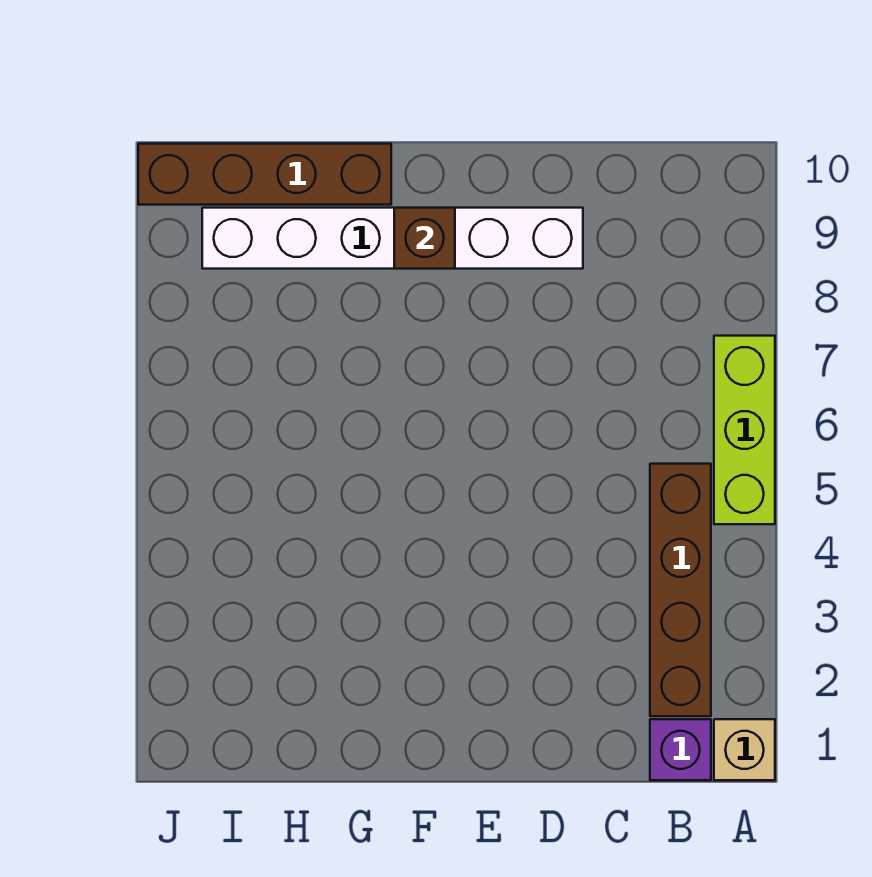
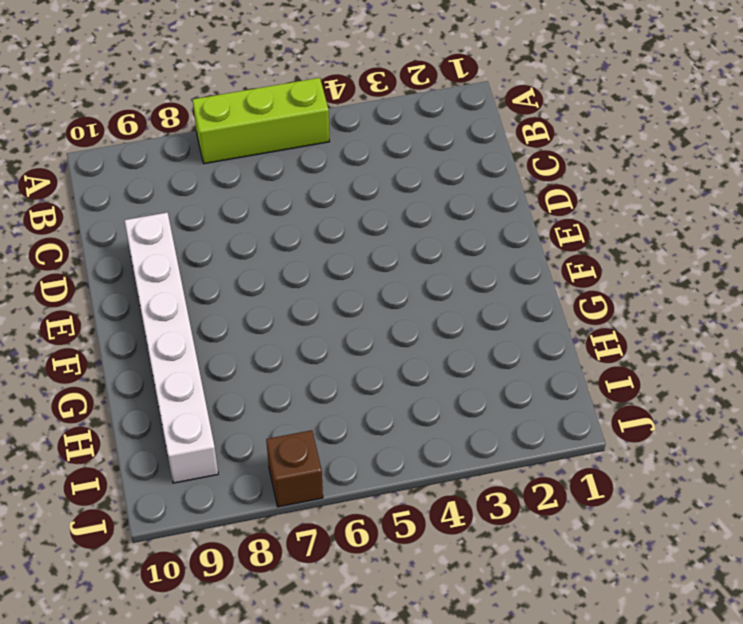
brown brick J7 level 1 -> brown brick F9 level 2
none -> tan brick A1 level 1
none -> purple brick B1 level 1

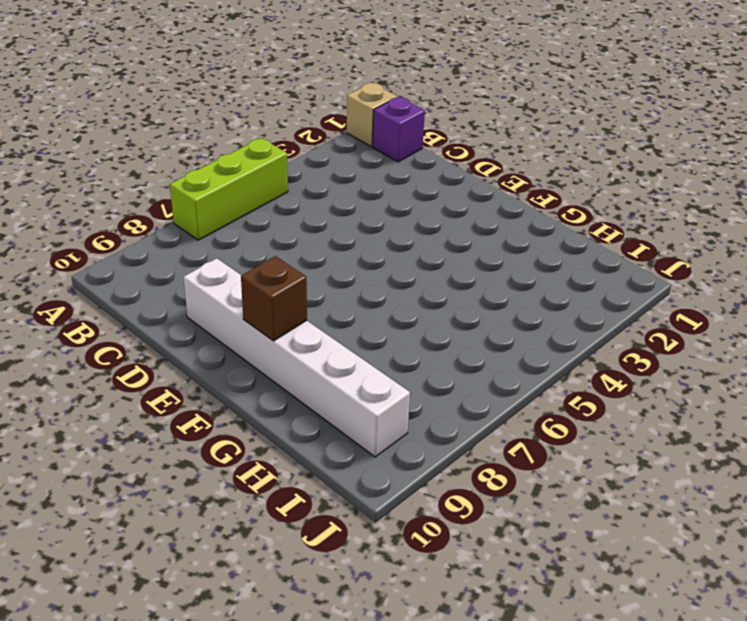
none -> brown brick B2:B5 level 1
none -> brown brick G10:J10 level 1

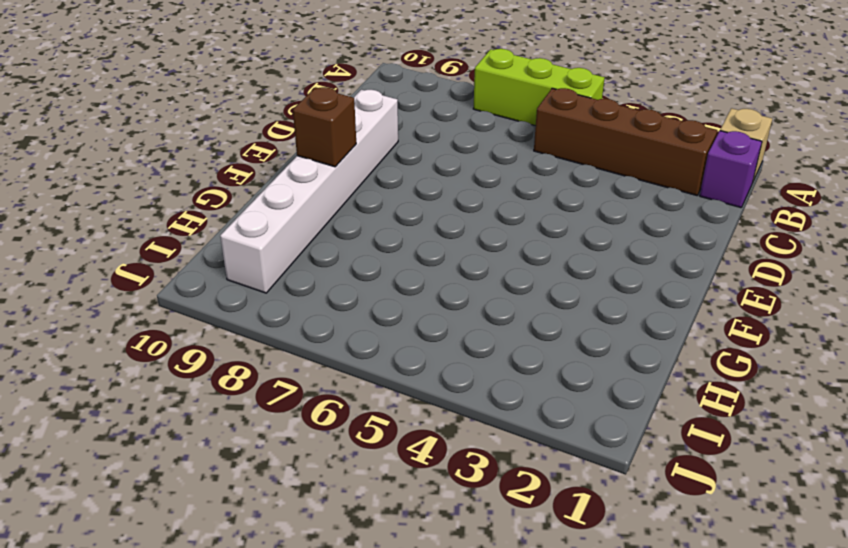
none -> brown brick G10:J10 level 1

